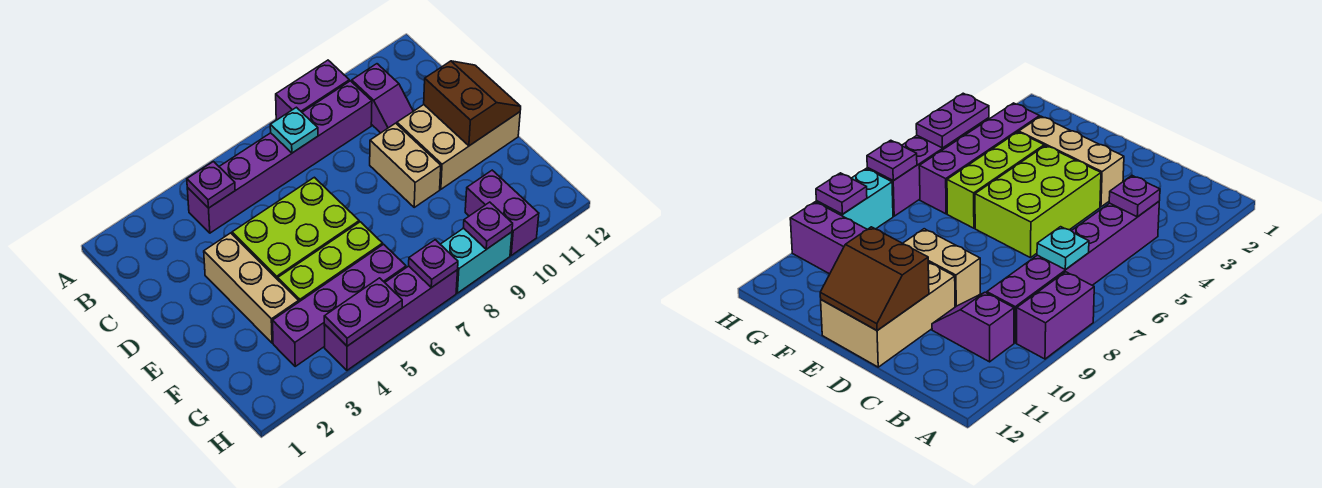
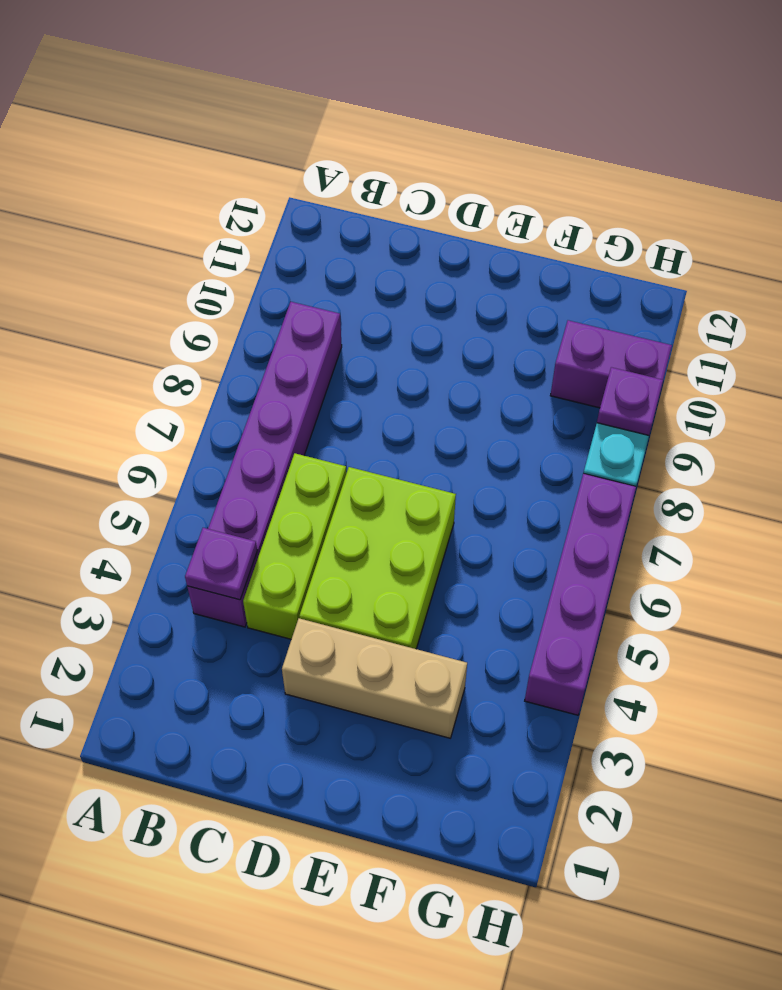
lime brick C4:C6 level 1 -> lime brick F4:F6 level 1
none -> purple brick A8:A9 level 1
none -> purple slope B10:C10 level 1 top B
none -> tan brick D9:E9 level 1

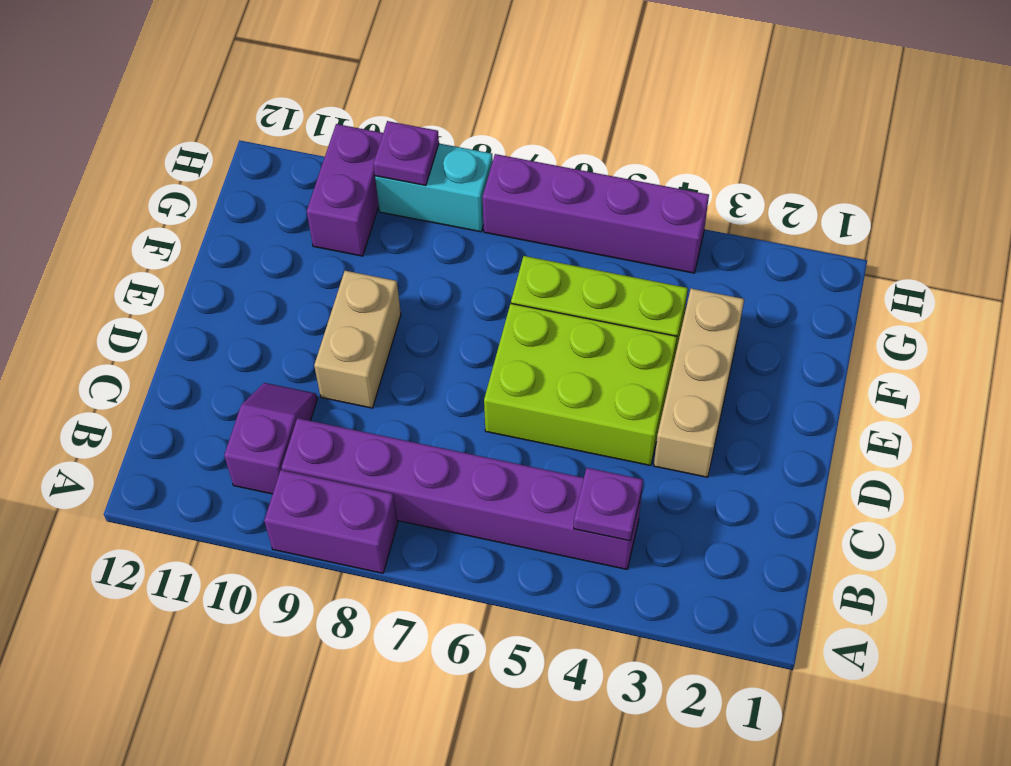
none -> tan brick D10:E12 level 1
none -> purple brick G3:G6 level 1
none -> cyan plate B7 level 2

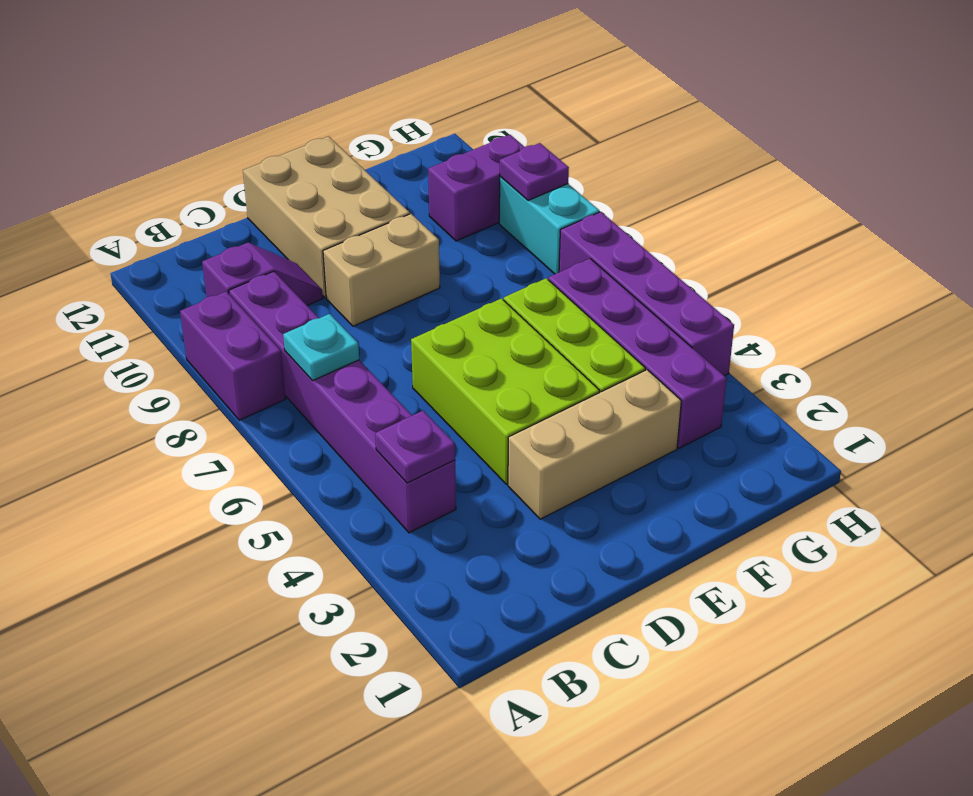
none -> brown slope D11:E12 level 2 top 11
none -> purple plate H4:H5 level 2
none -> purple plate H7 level 2

